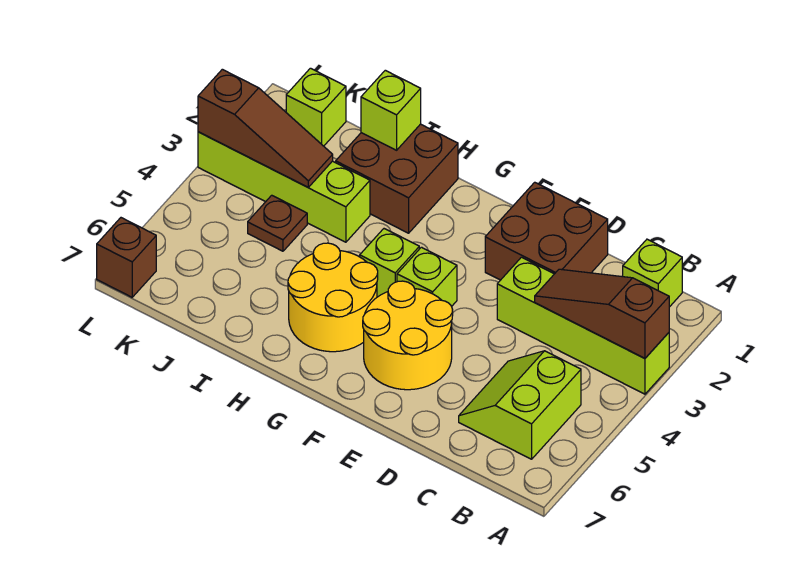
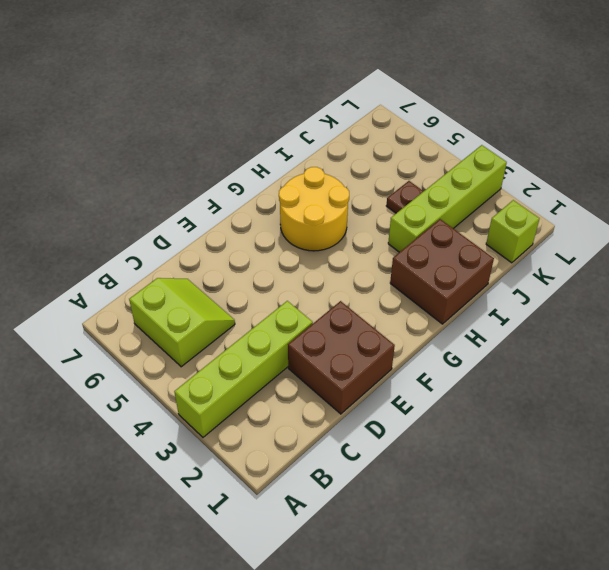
none -> lime brick B1 level 1
none -> yellow round brick E5:F6 level 1
none -> lime brick F4 level 1

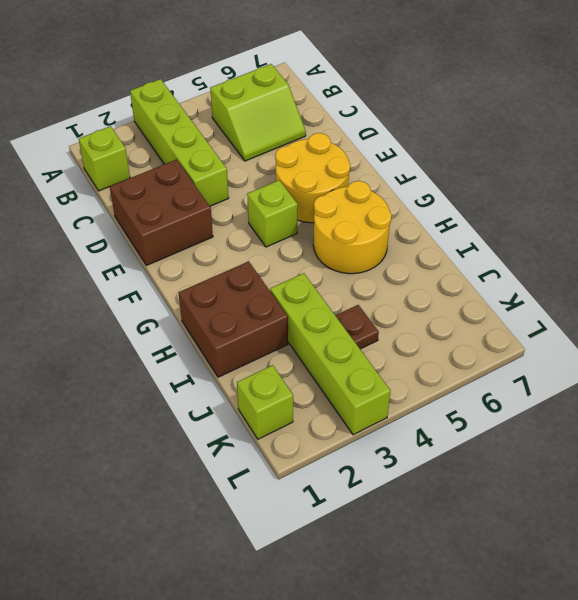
none -> lime brick G4 level 1
none -> brown brick L7 level 1
none -> brown slope A3:C3 level 2 top A

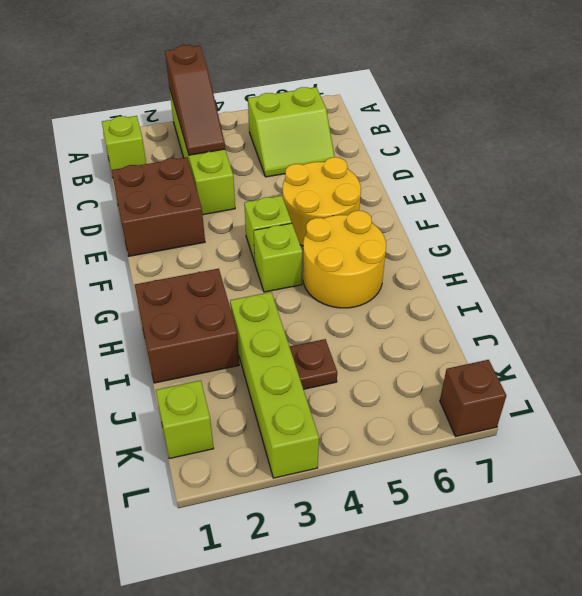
none -> lime brick I1 level 2
none -> brown slope J3:L3 level 2 top L

